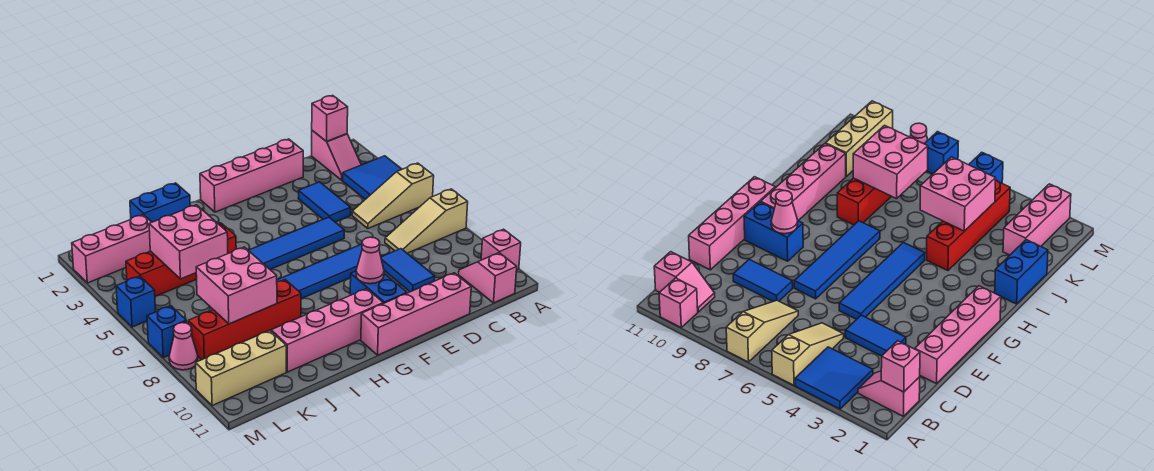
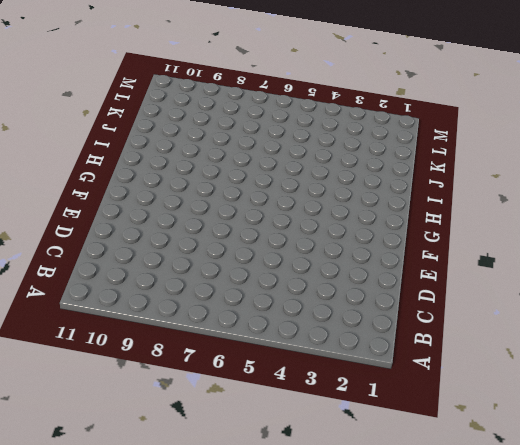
none -> blue tile A3:B4 level 1
none -> tan slope A5:C5 level 1 top A
none -> tan slope A7:C7 level 1 top A

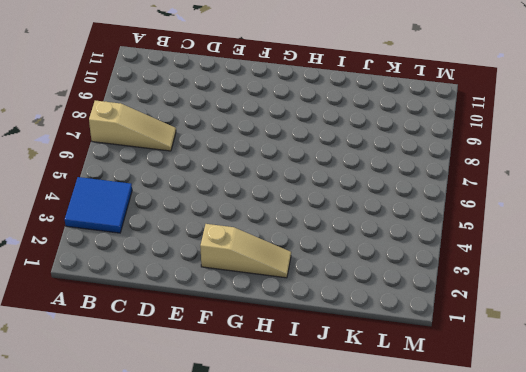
tan slope F2:H2 level 1 top F -> tan slope A5:C5 level 1 top A
none -> pink brick A10 level 1
none -> pink slope B1:B2 level 1 top 1
none -> pink slope B10:B11 level 1 top 11

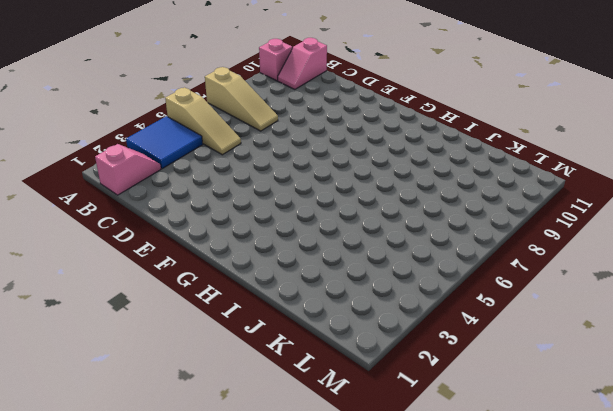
none -> pink brick D1:G1 level 1
none -> blue tile D3:D4 level 1
none -> blue tile D8:D9 level 1

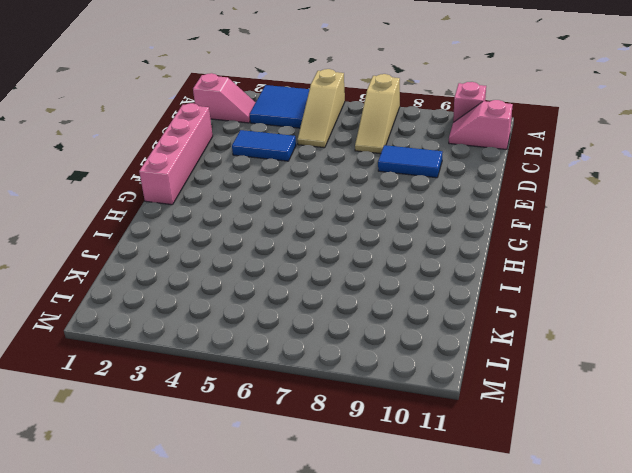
none -> pink brick D11:G11 level 1
none -> blue tile E5:H5 level 1
none -> blue tile E7:H7 level 1

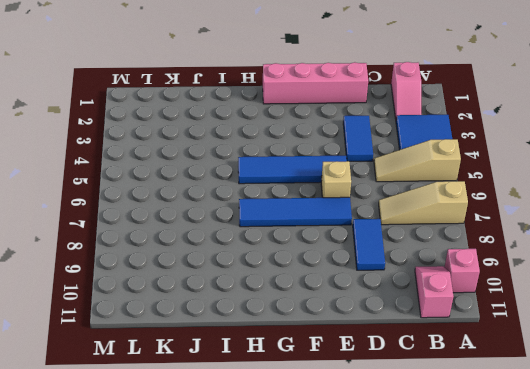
tan brick E6 level 1 -> none
none -> pink brick D11:G11 level 1
none -> blue brick F9:F10 level 1
none -> pink brick G10:J10 level 1

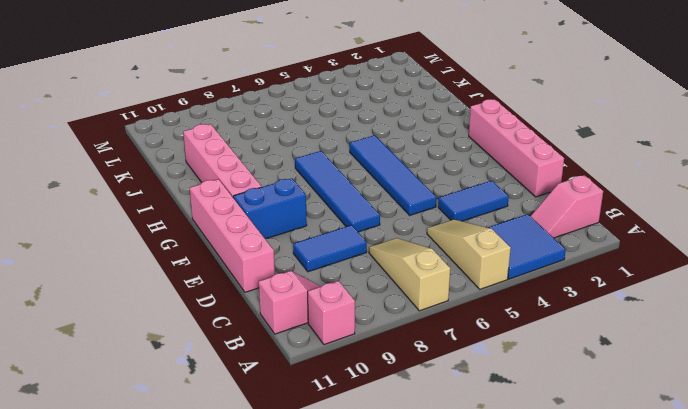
none -> blue brick I1:J1 level 1
none -> red brick I4:L4 level 1
none -> red brick I8:L8 level 1

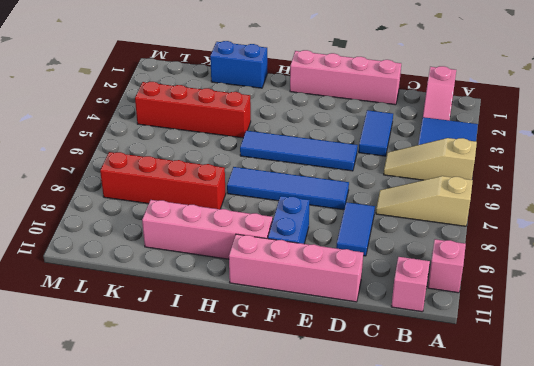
none -> pink brick K2:M2 level 1
none -> tan brick K10:M10 level 1
none -> blue brick M5 level 1

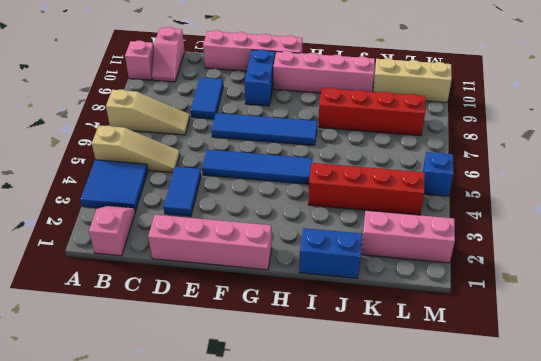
none -> blue brick M7 level 1
none -> pink cone M8 level 1
none -> pink brick B1 level 2

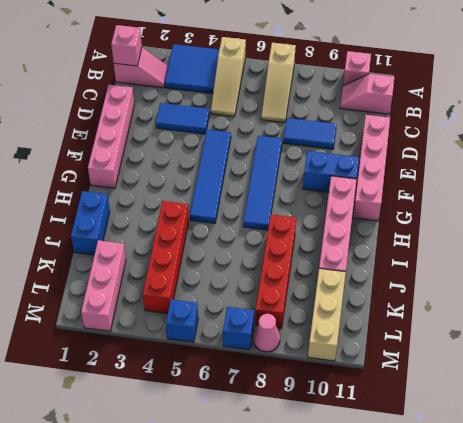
none -> pink cone F9 level 2
none -> pink brick J4:K5 level 2
none -> pink brick J7:K8 level 2

